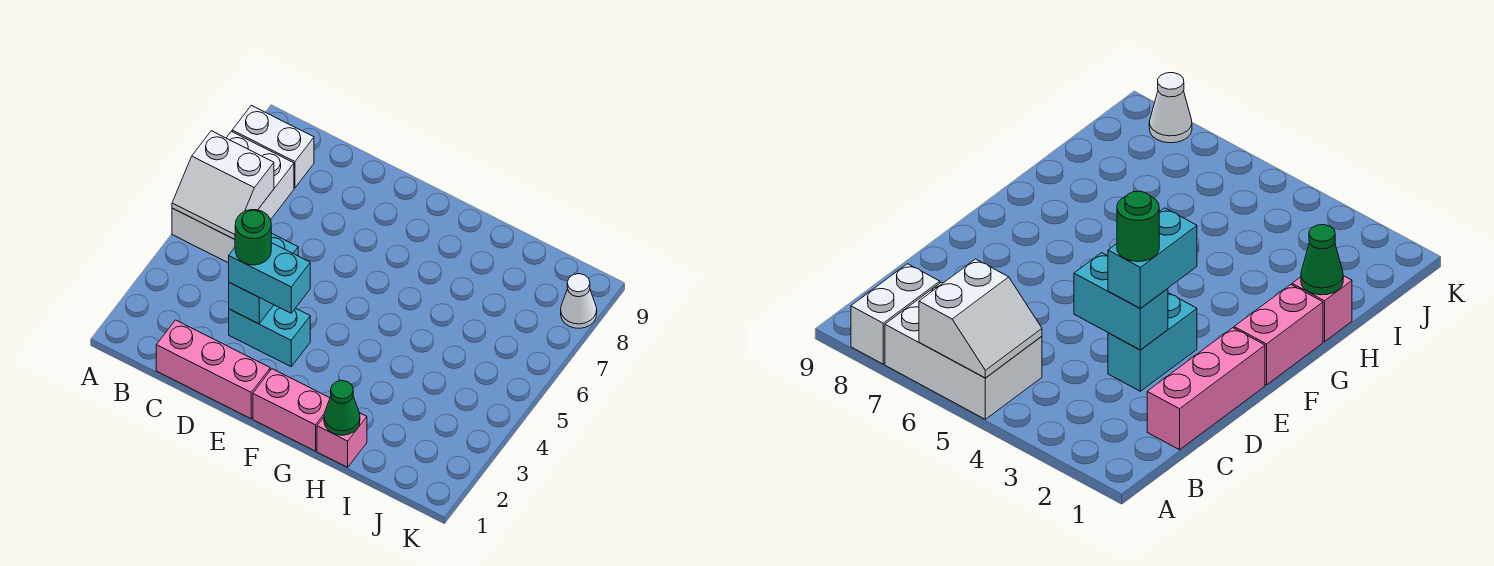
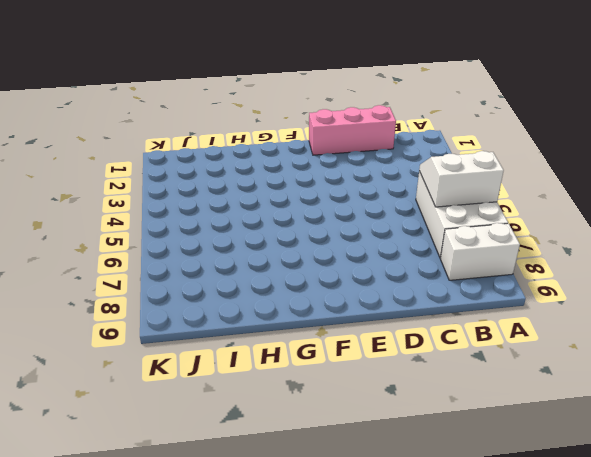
none -> cyan brick D3:E3 level 1
none -> pink brick F1:G1 level 1
none -> pink brick H1 level 1

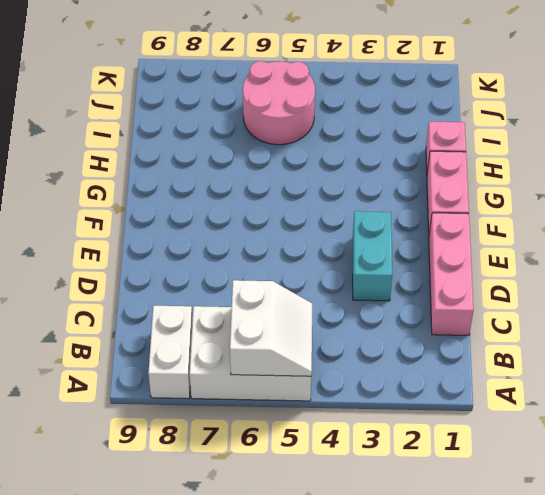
pink round brick I5:J6 level 1 -> none
none -> white cone K8 level 1
none -> cyan brick D3:D4 level 2
none -> green cone H1 level 2

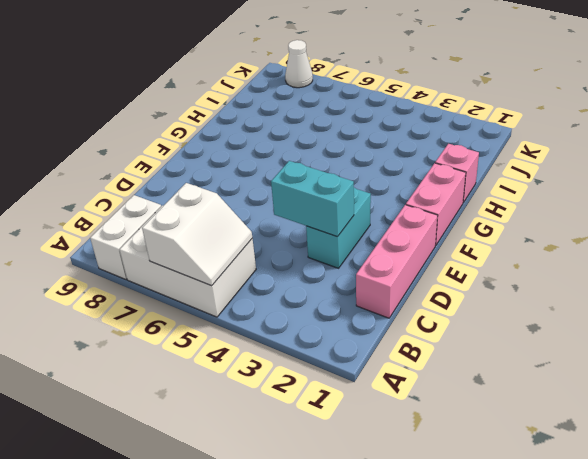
none -> green cone H1 level 2
none -> cyan brick D3:E3 level 3
none -> green round brick D3 level 4

